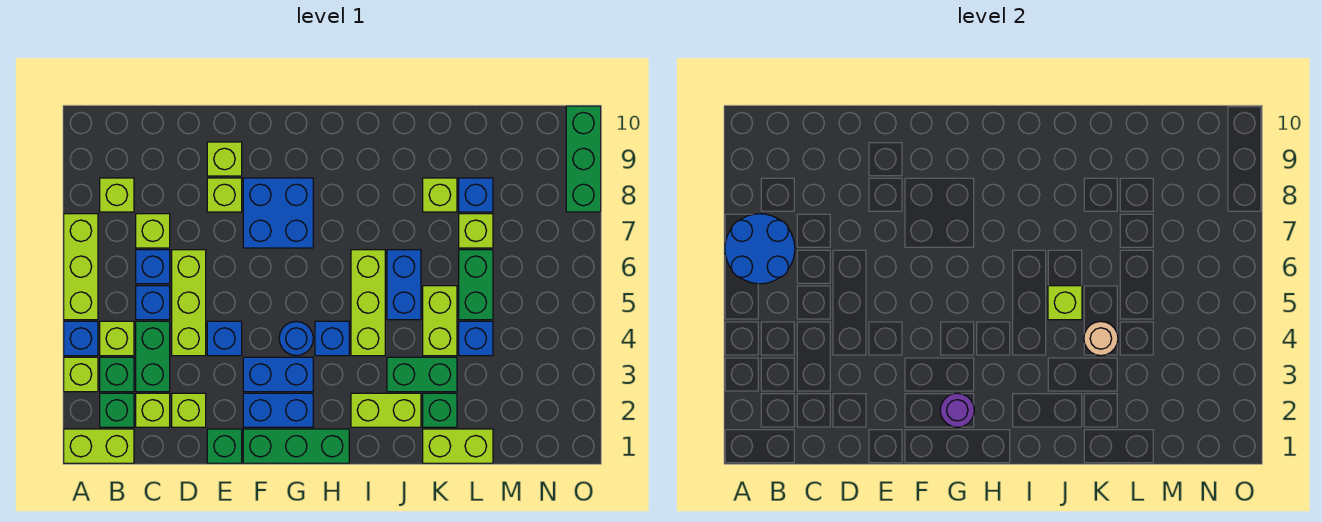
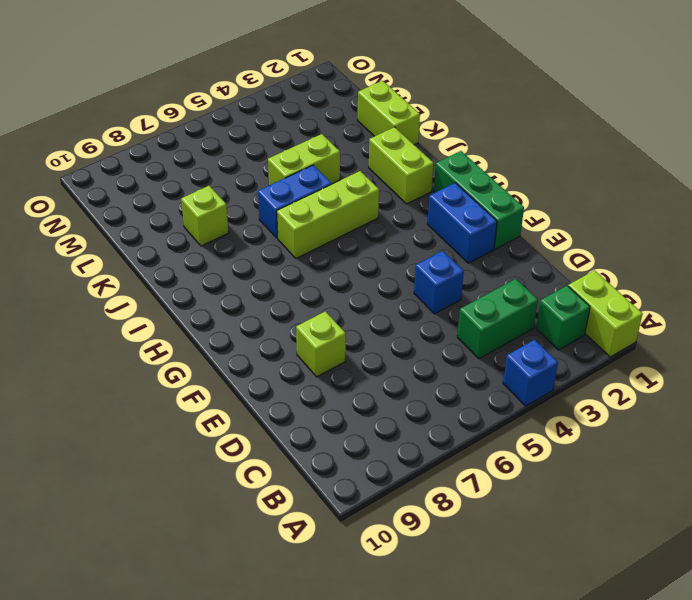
none -> lime brick A3 level 1
none -> lime brick A5:A7 level 1
none -> green brick B3 level 1
none -> lime brick B4 level 1

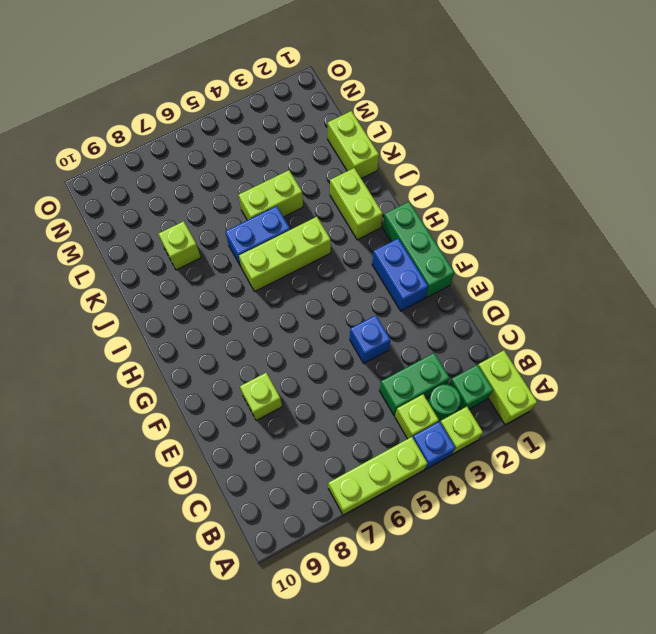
green round brick B3 level 1 -> green brick B3 level 1
none -> lime brick B8 level 1
none -> lime brick C2 level 1
none -> blue brick C5 level 1
none -> blue brick C6 level 1

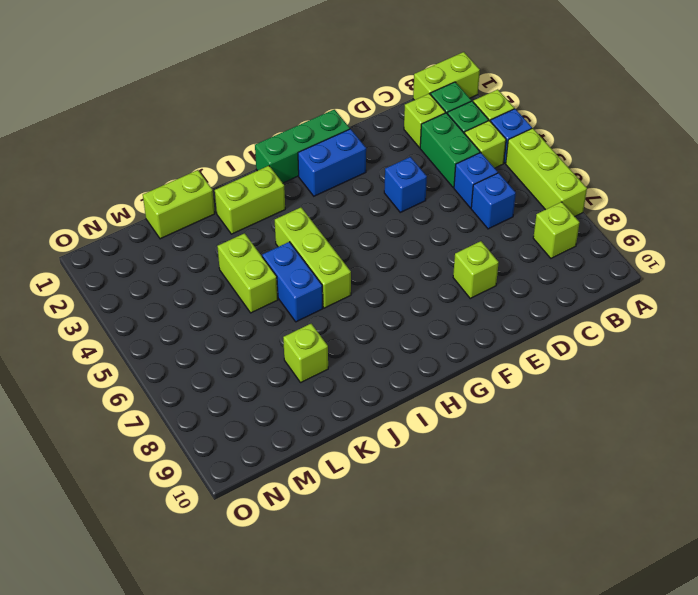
none -> lime brick C7 level 1
none -> lime brick D2 level 1
none -> lime brick D4:D6 level 1
none -> green brick E1 level 1

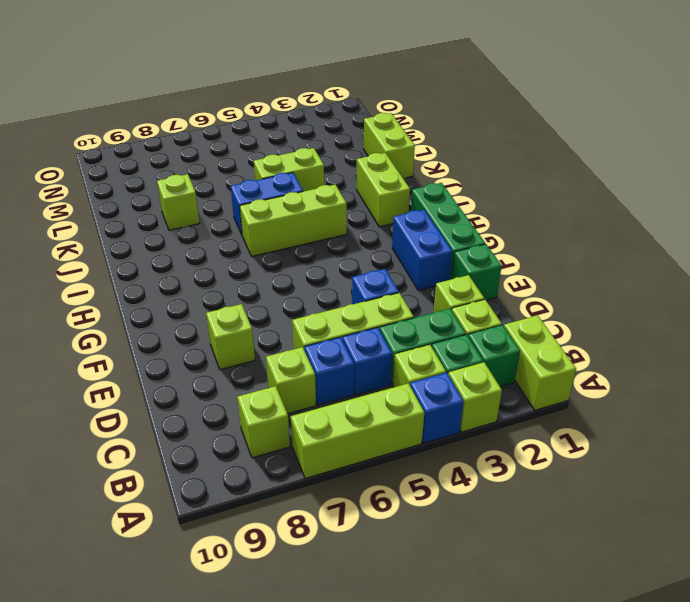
none -> lime brick E9 level 1
none -> blue brick F3:G3 level 1
none -> blue brick F7:G8 level 1
none -> blue round brick G4 level 1

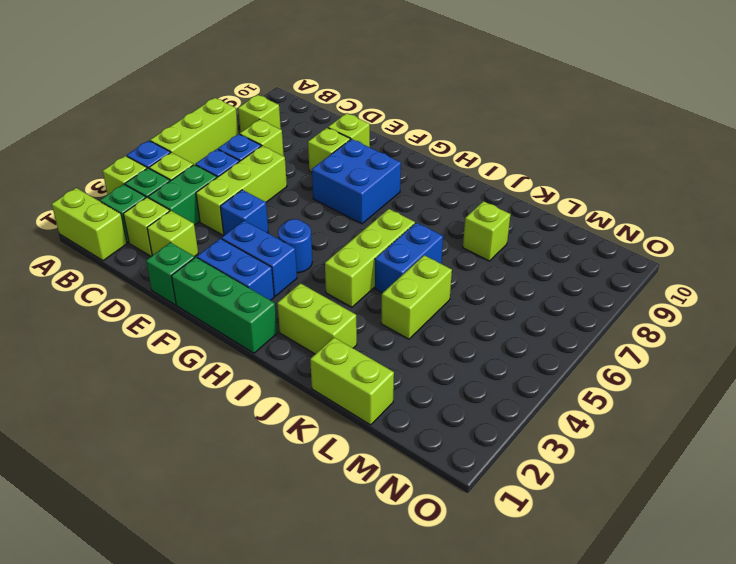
none -> blue brick H4 level 1
none -> green brick J3:K3 level 1
none -> green brick K2 level 1
none -> blue brick L4 level 1

